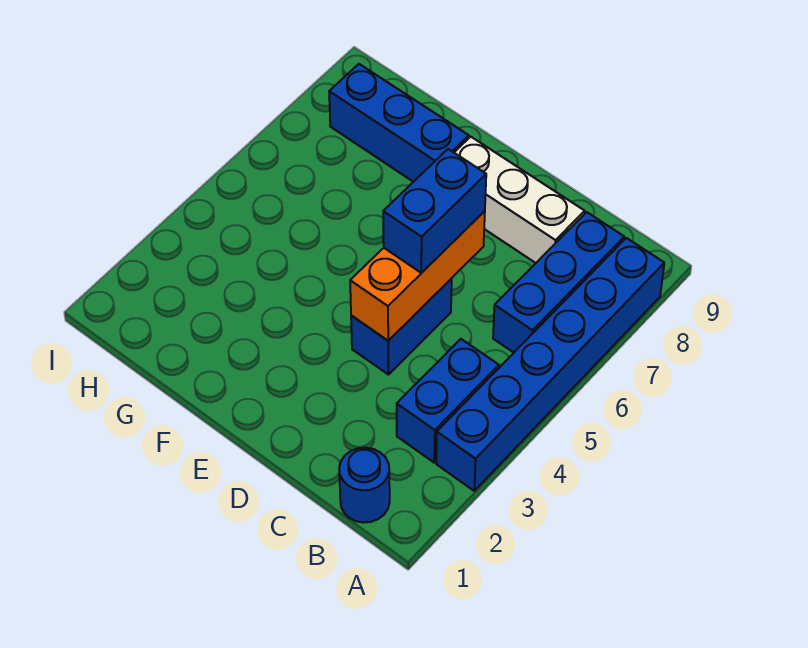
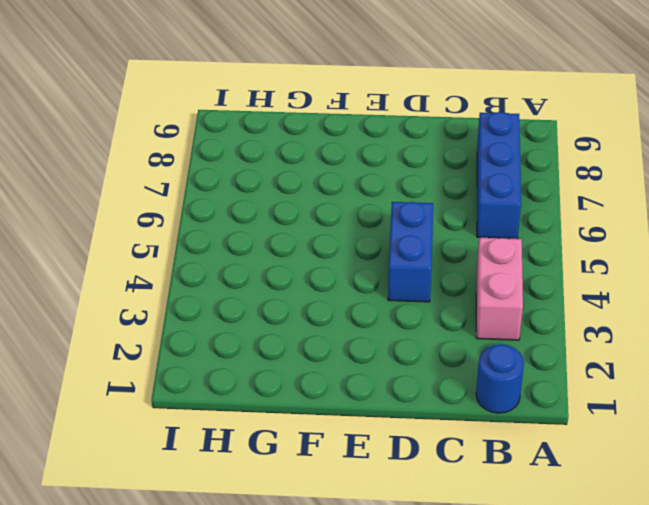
pink brick B3:B4 level 1 -> blue brick B3:B4 level 1
none -> blue brick A3:A8 level 1
none -> white brick C8:E8 level 1

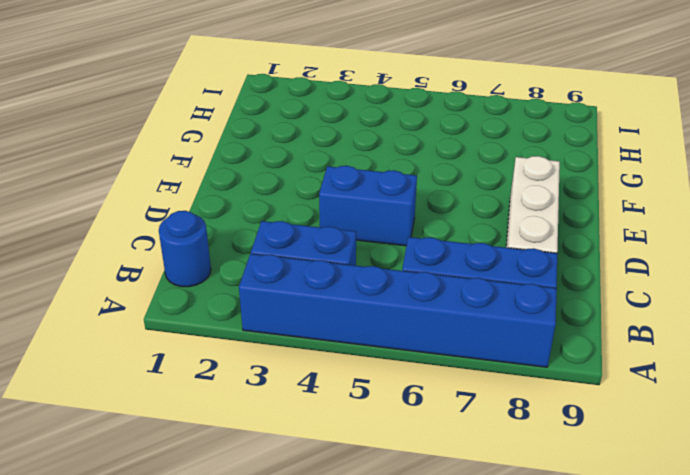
none -> blue brick F8:H8 level 1
none -> orange brick D4:D6 level 2

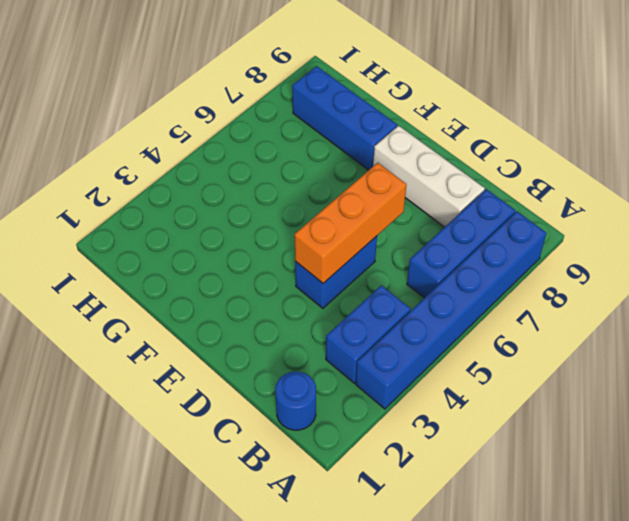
none -> blue brick D5:D6 level 3

